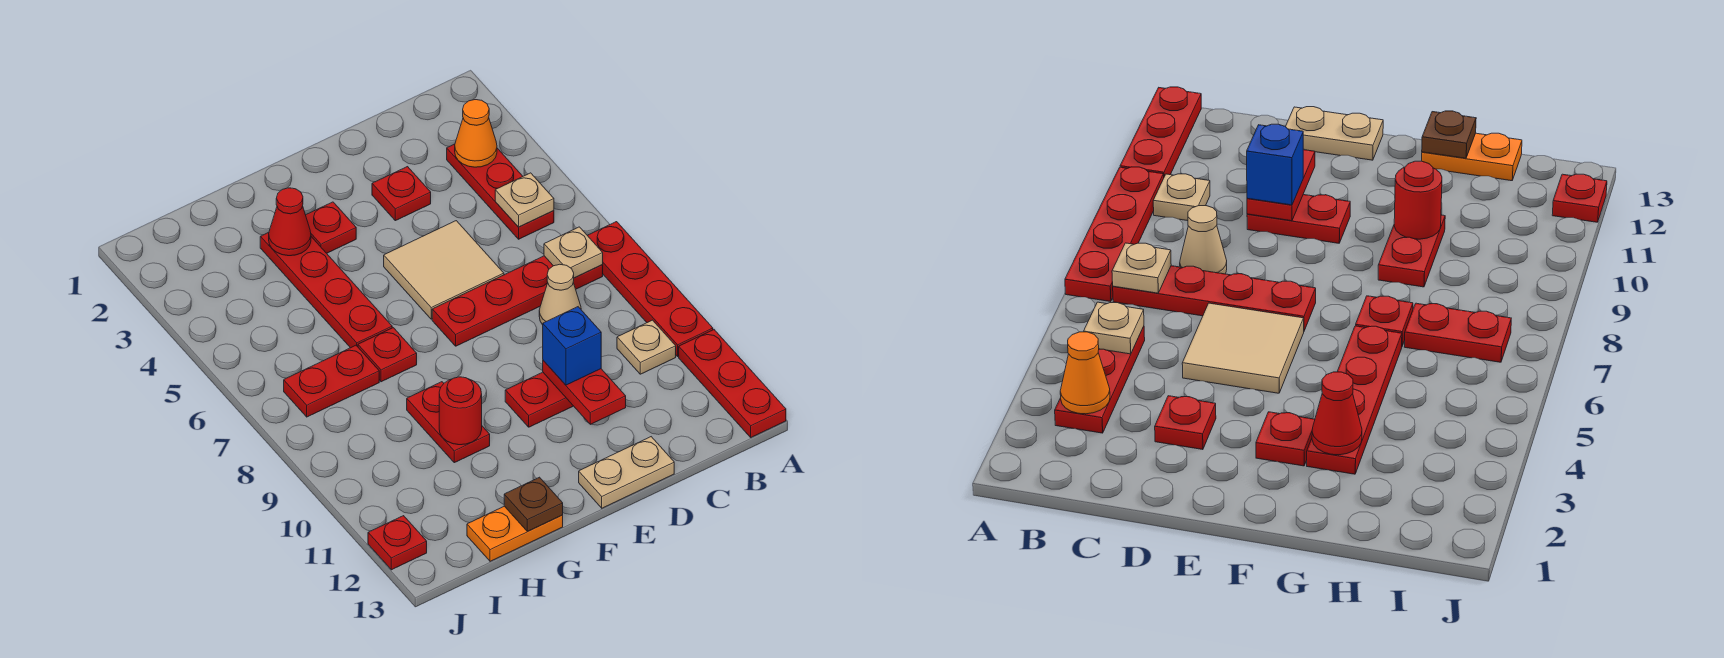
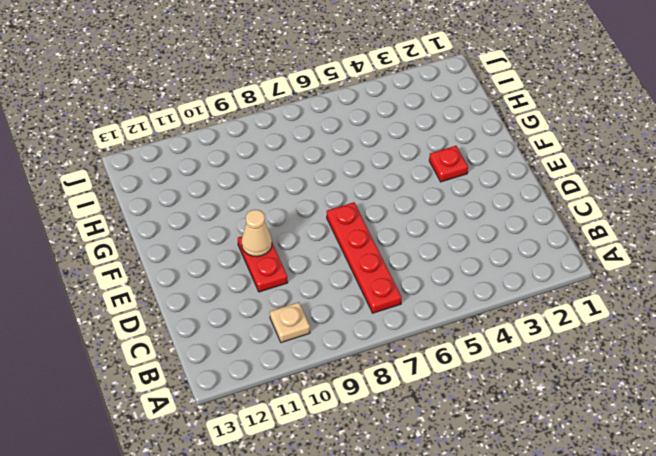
tan cone E10 level 2 -> tan cone C8 level 1
none -> red plate A7:A10 level 1
none -> red plate A11:A13 level 1
none -> red plate B3:B5 level 1

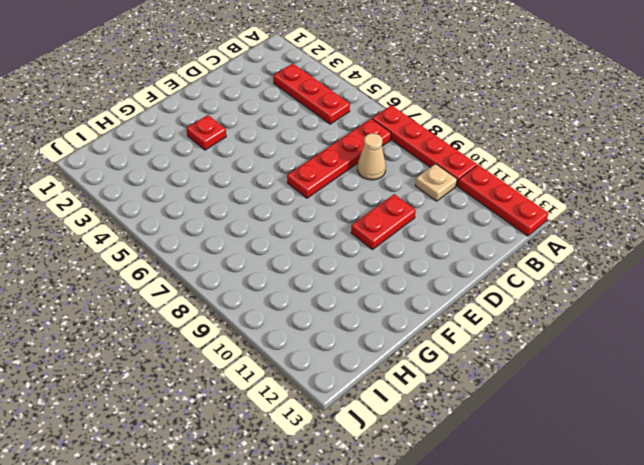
none -> red plate D3 level 1
none -> tan tile D5:E6 level 1
none -> tan plate D13:E13 level 1

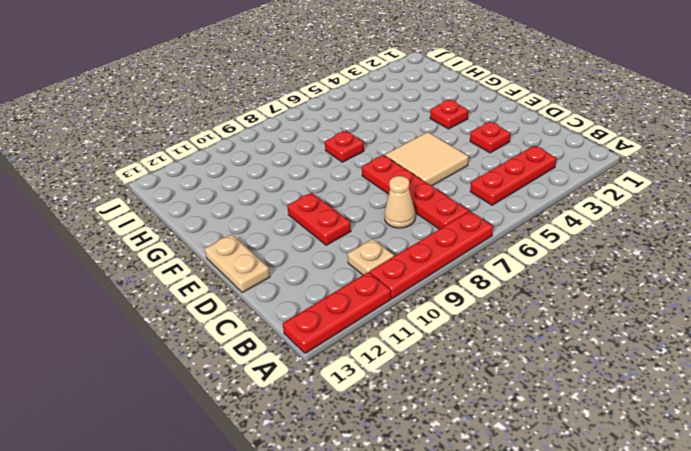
none -> red plate G3:G6 level 1
none -> red plate G9:G10 level 1
none -> orange plate G13:H13 level 1

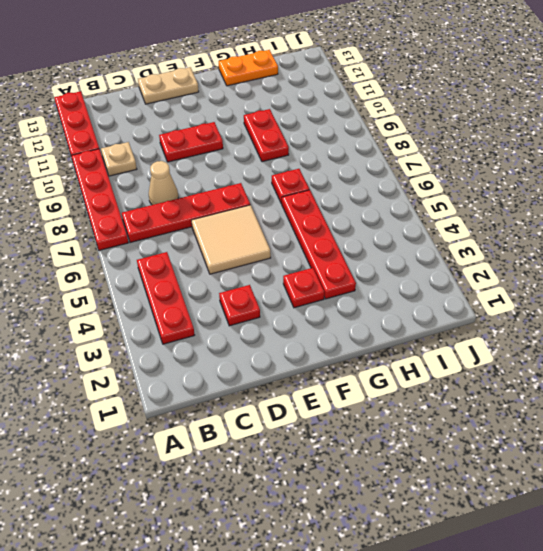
none -> red plate H7:I7 level 1
none -> red plate J12 level 1
none -> orange cone B3 level 2

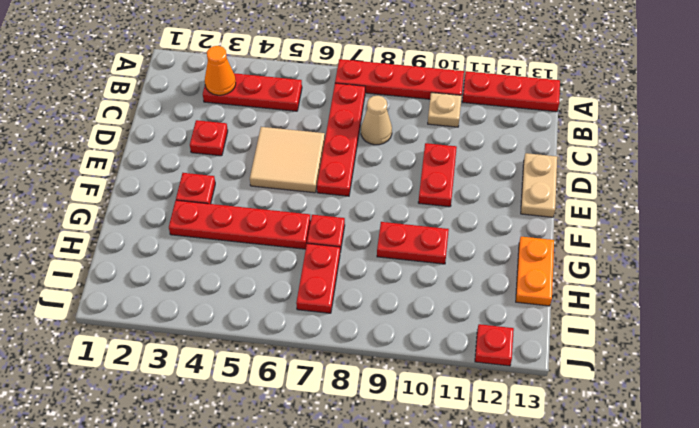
none -> tan plate B5 level 2
none -> tan plate B7 level 2
none -> red plate D10:D11 level 2

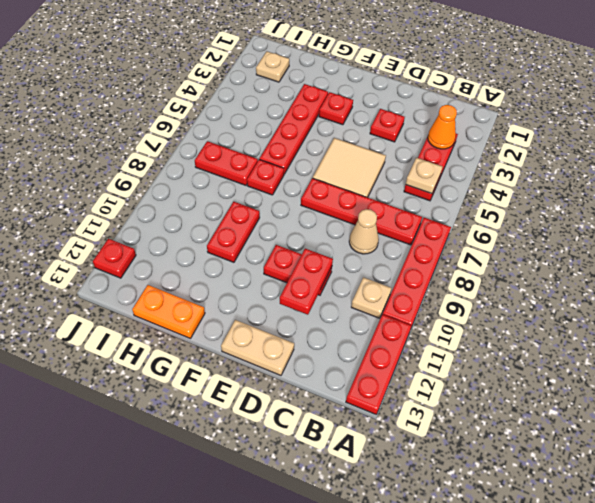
tan plate I2 level 1 -> tan plate B7 level 2
none -> red cone G3 level 2
none -> red round brick G10 level 2
none -> brown plate G13 level 2

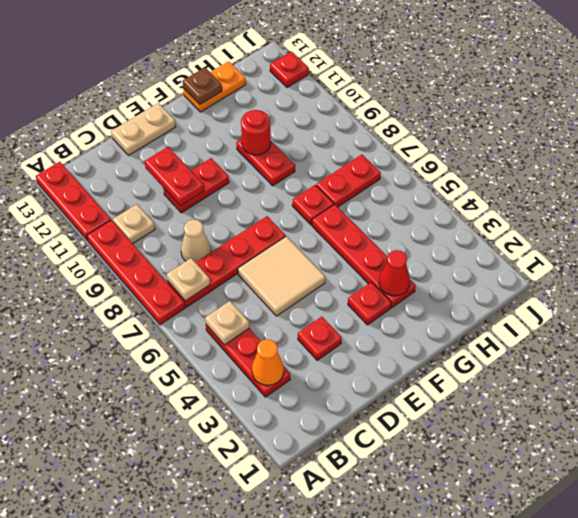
none -> blue brick D10 level 3

